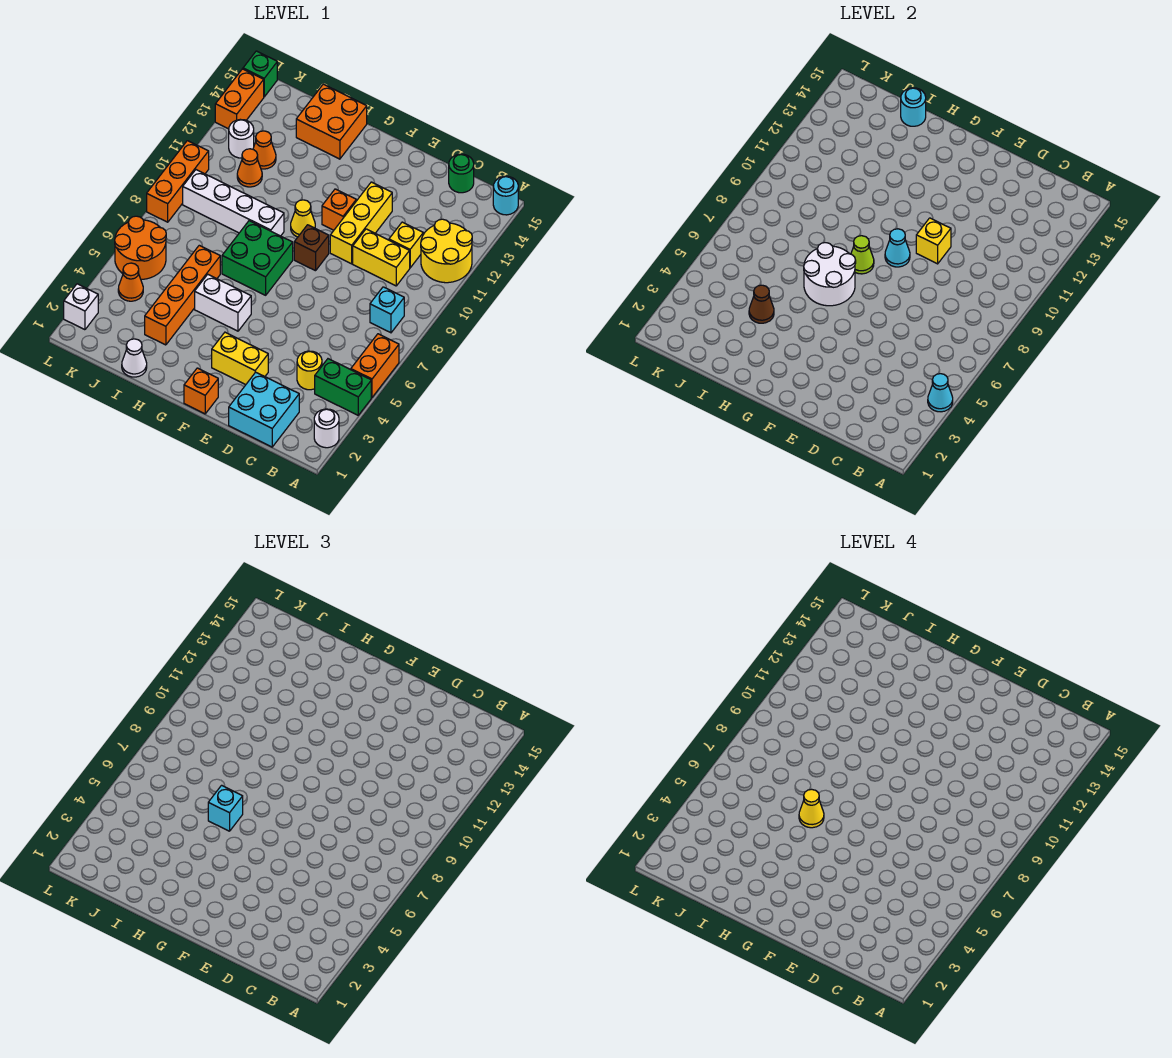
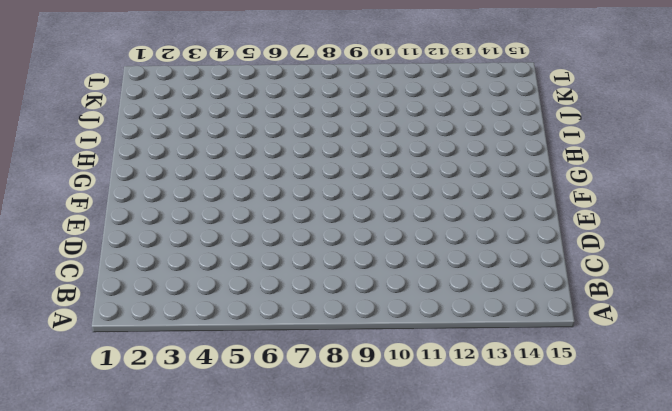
none -> white round brick A2 level 1
none -> green brick A4:B4 level 1
none -> orange brick A5:A6 level 1
none -> yellow round brick A11:B12 level 1

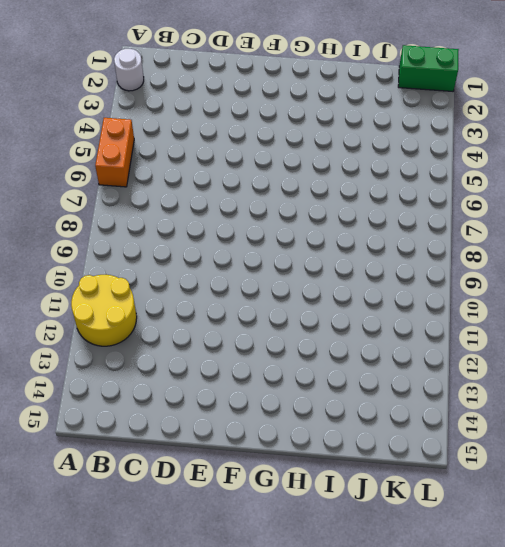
green brick K1:L1 level 1 -> green brick A4:B4 level 1
none -> cyan round brick A15 level 1
none -> cyan brick B8 level 1
none -> cyan brick C1:D2 level 1
none -> yellow round brick C4 level 1

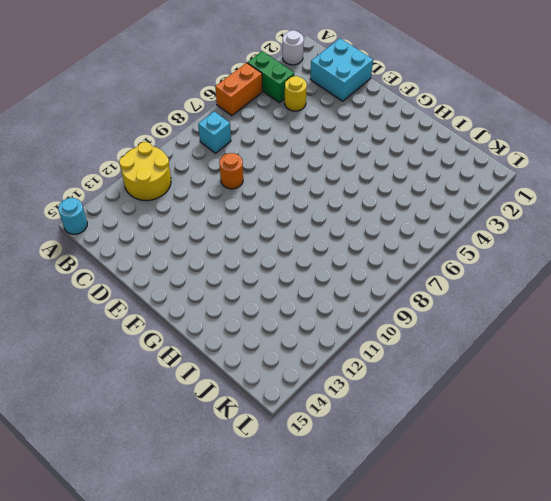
orange round brick D9 level 1 -> none
none -> yellow brick C10:D10 level 1
none -> yellow brick C11 level 1
none -> green round brick C15 level 1
none -> yellow brick E3:F3 level 1

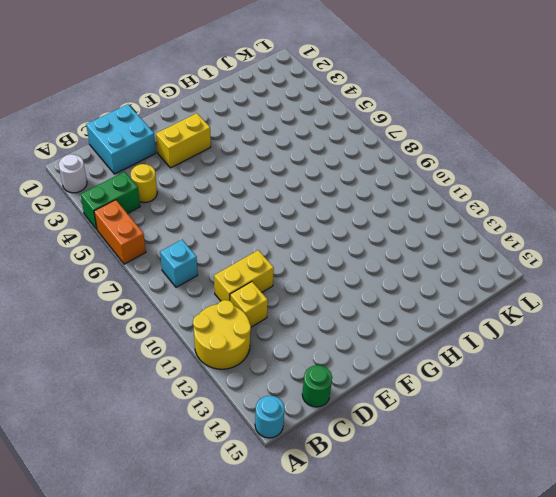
none -> yellow brick E10:E12 level 1
none -> orange brick F1 level 1
none -> brown brick F9 level 1
none -> orange brick F11 level 1

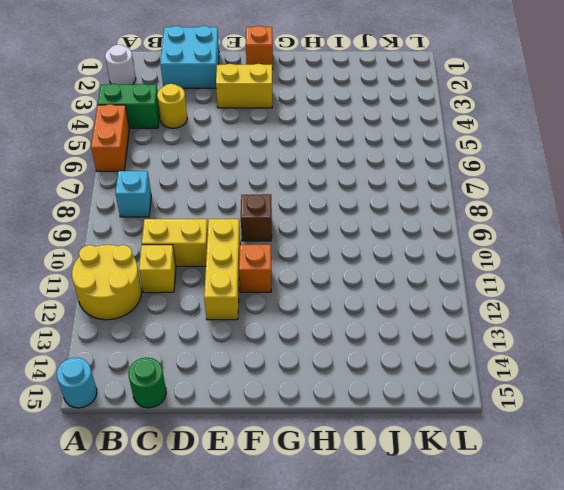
none -> white brick G5:H5 level 1
none -> green brick G7:H8 level 1
none -> yellow cone G10 level 1
none -> white brick H9:K9 level 1

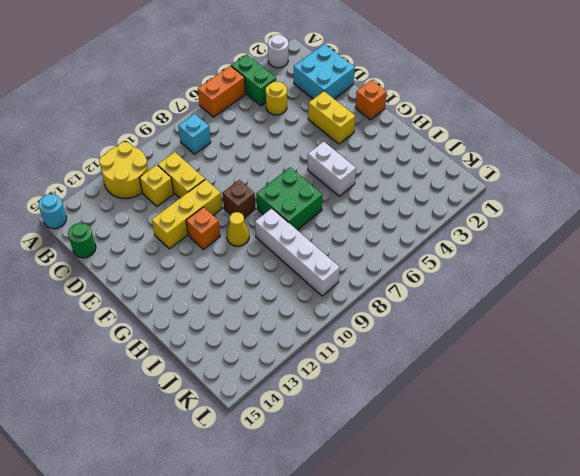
none -> orange brick H14:I15 level 1
none -> white cone I1 level 1
none -> orange brick I3:I6 level 1
none -> orange cone J11 level 1

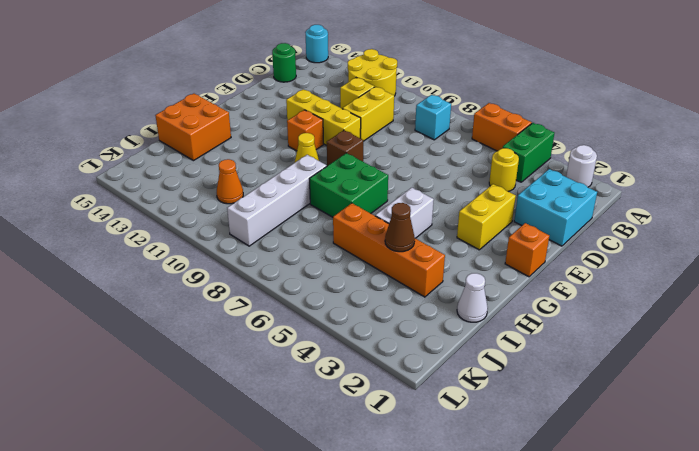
none -> orange cone J12 level 1
none -> orange cone K4 level 1
none -> orange round brick K5:L6 level 1
none -> white round brick K12 level 1

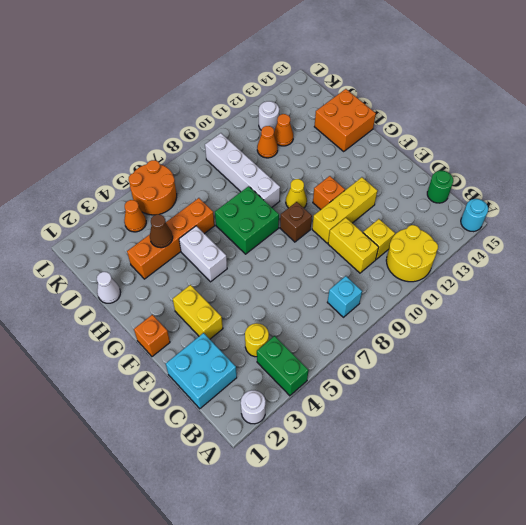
none -> orange brick A5:A6 level 1
none -> white brick L2 level 1
none -> orange brick L8:L10 level 1
none -> orange brick L13:L14 level 1

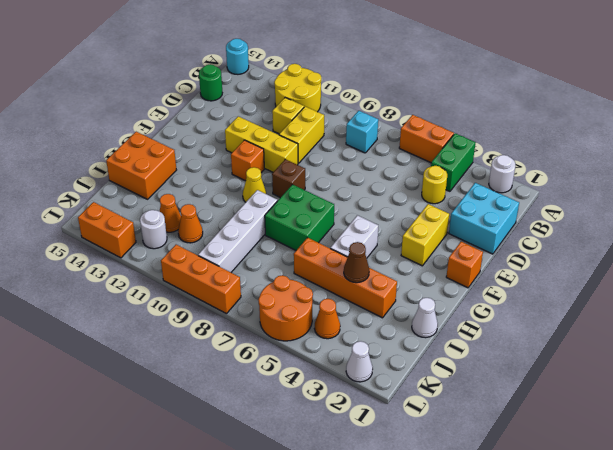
white cone L2 level 1 -> white brick L2 level 1
none -> green brick L15 level 1
none -> cyan cone A4 level 2
none -> yellow brick E10 level 2
none -> cyan cone F9 level 2

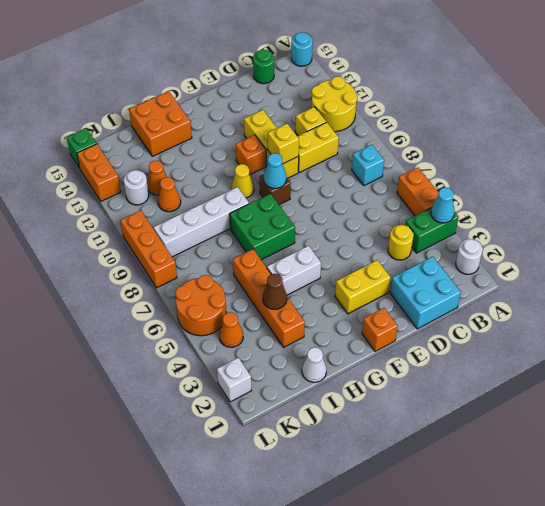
none -> white round brick G6:H7 level 2
none -> lime cone G8 level 2
none -> cyan round brick I15 level 2
none -> cyan brick H6 level 3

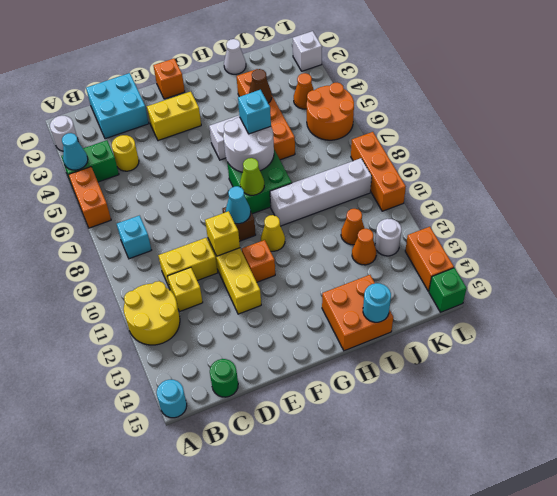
none -> yellow cone H6 level 4

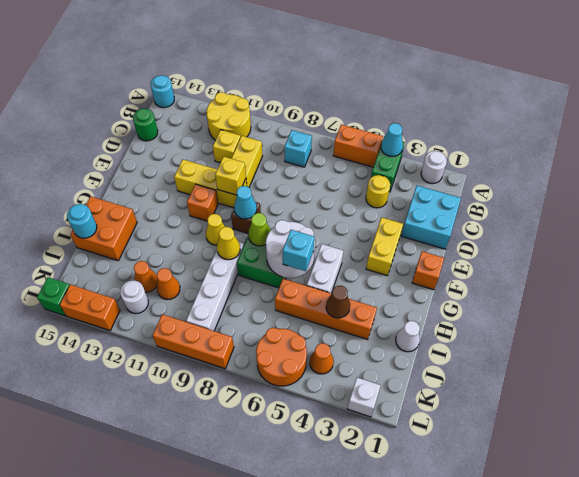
yellow cone H9 level 2 -> yellow cone H6 level 4

